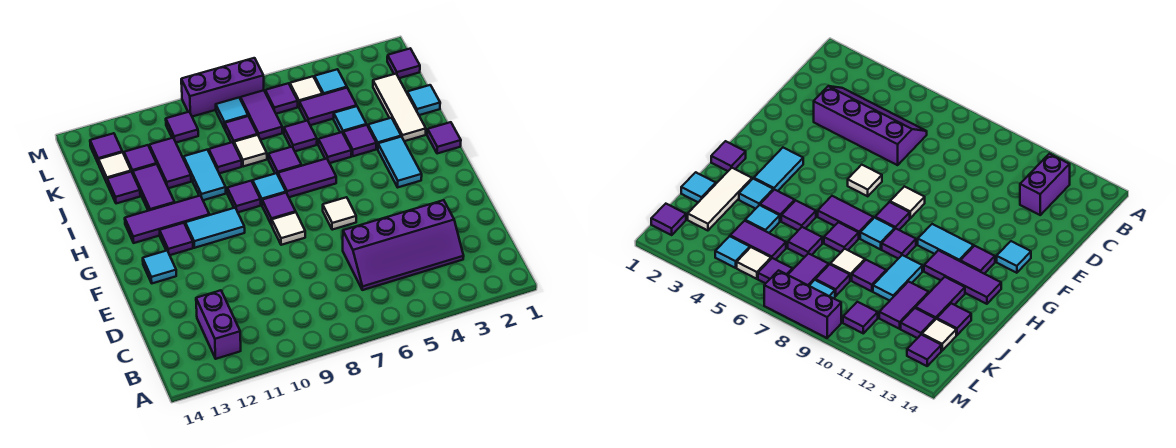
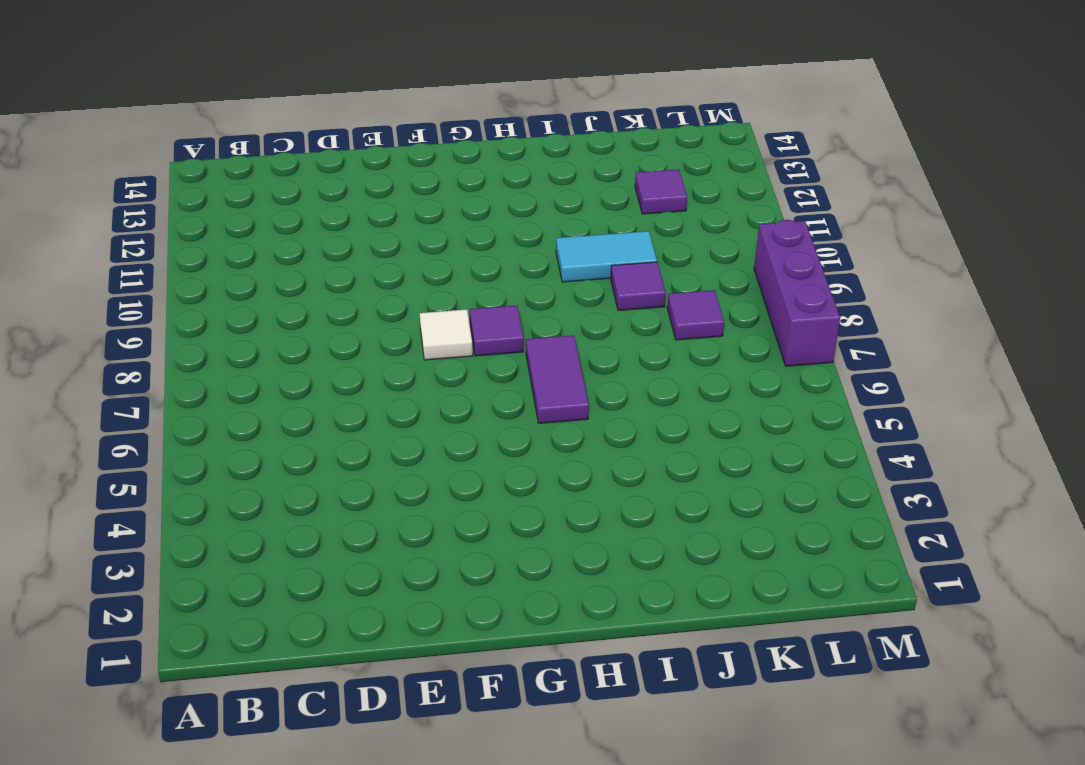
none -> purple brick B12:C12 level 1
none -> purple slope C3:D6 level 1 top D
none -> white tile F6 level 1
none -> cyan tile F13 level 1

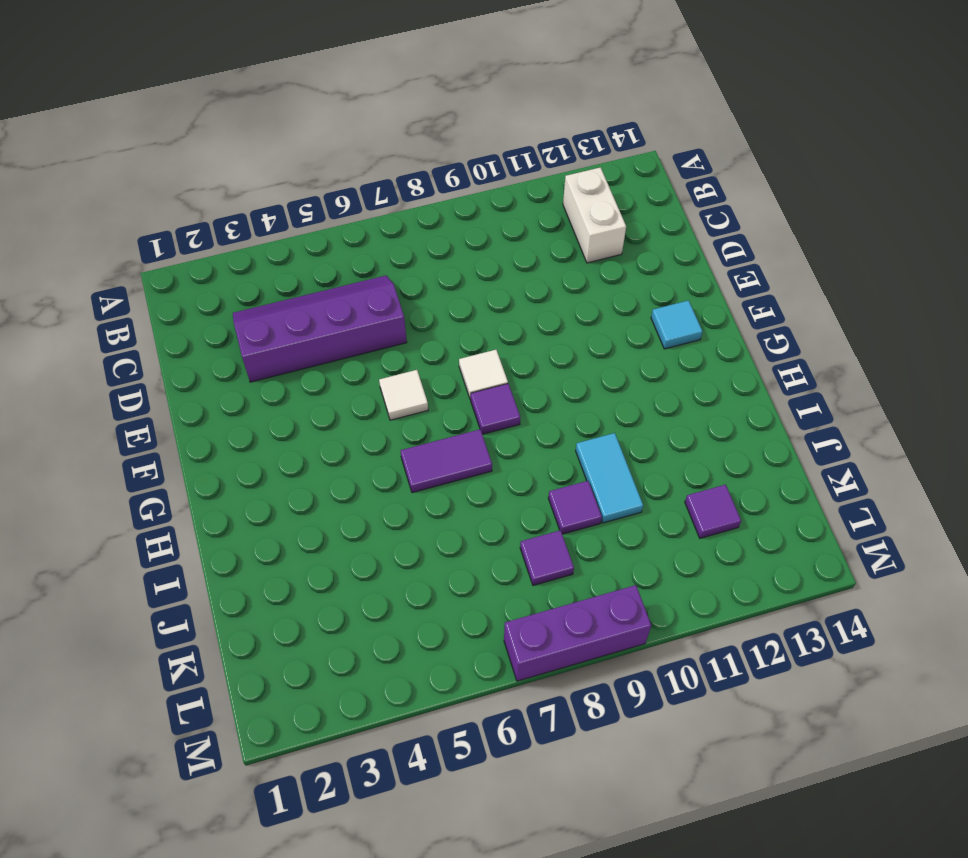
white brick B12:C12 level 1 -> purple brick B12:C12 level 1
none -> cyan tile G3:H3 level 1
none -> cyan tile G10:G11 level 1
none -> purple tile G12 level 1
none -> purple tile H1 level 1

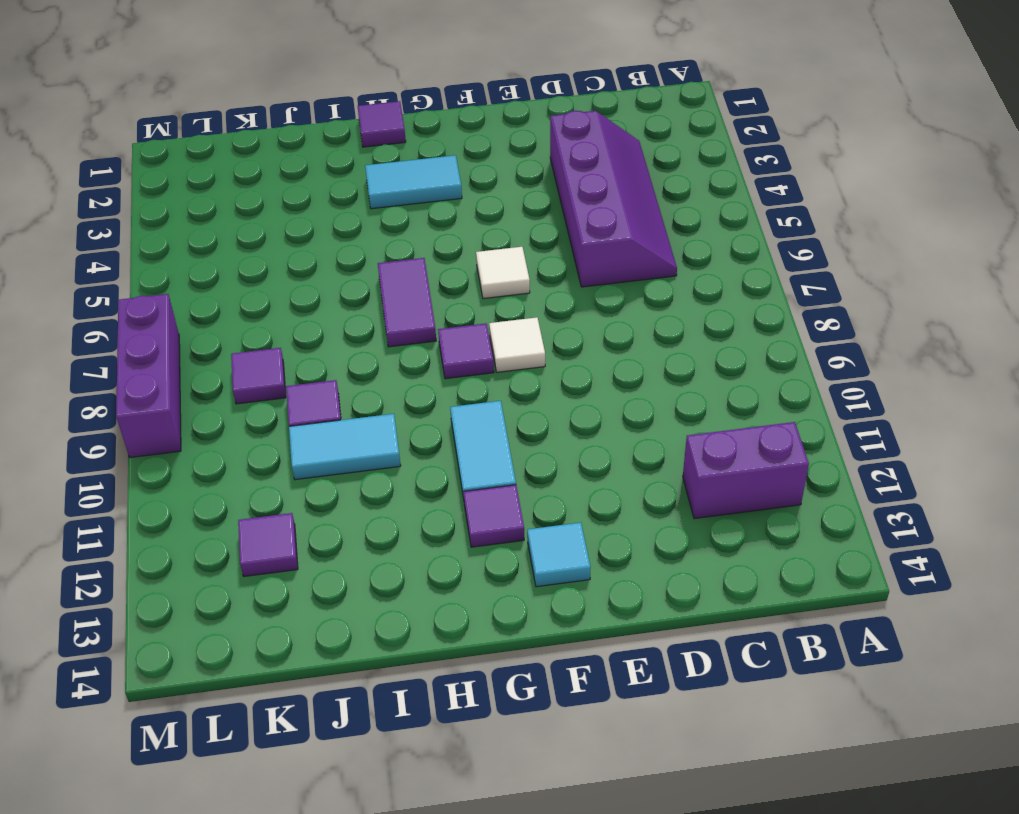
none -> cyan tile H8 level 1
none -> purple tile H9 level 1
none -> purple tile H11:H13 level 1
none -> white tile I2:K2 level 1

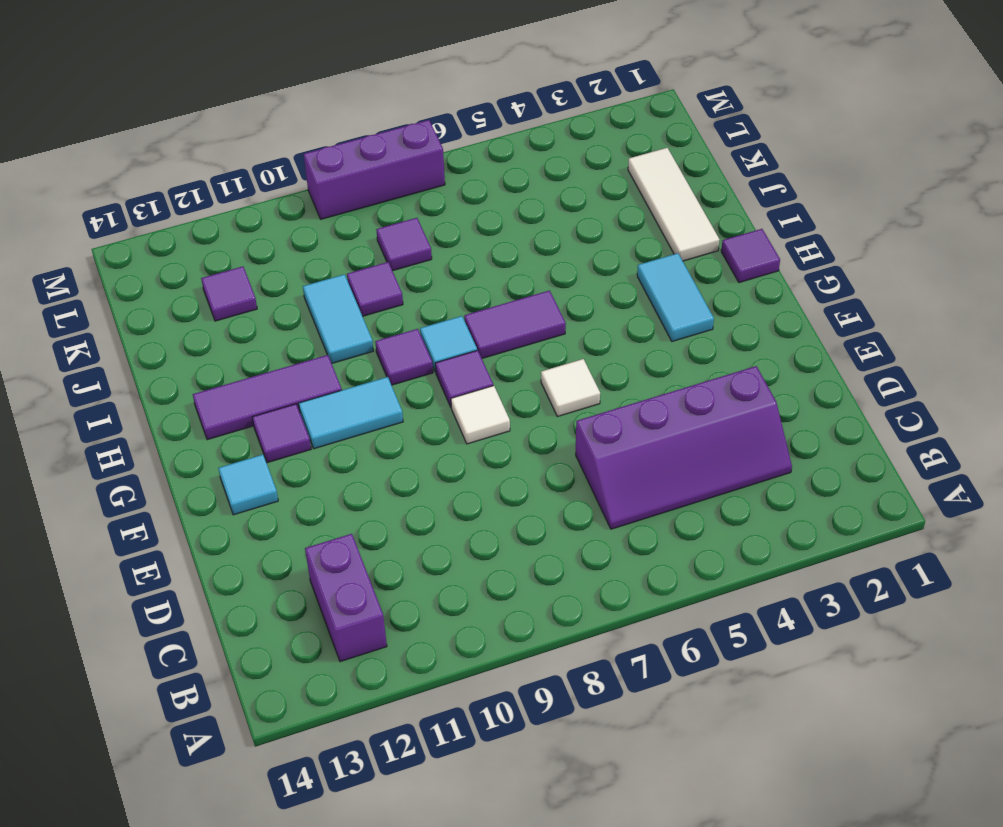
none -> cyan tile I3 level 1
none -> purple tile I4 level 1
none -> purple tile I5 level 1
none -> purple tile I7 level 1

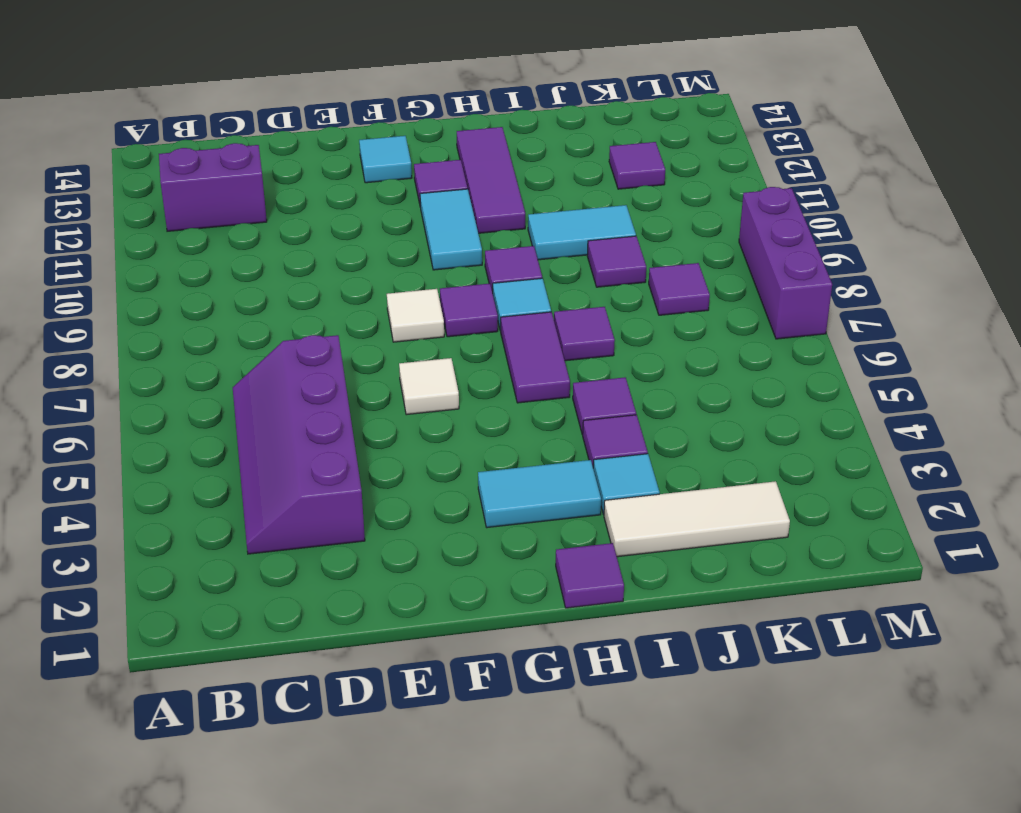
none -> purple tile I12:J12 level 1
none -> cyan tile J1 level 1
none -> cyan tile J4 level 1
none -> purple tile J6 level 1

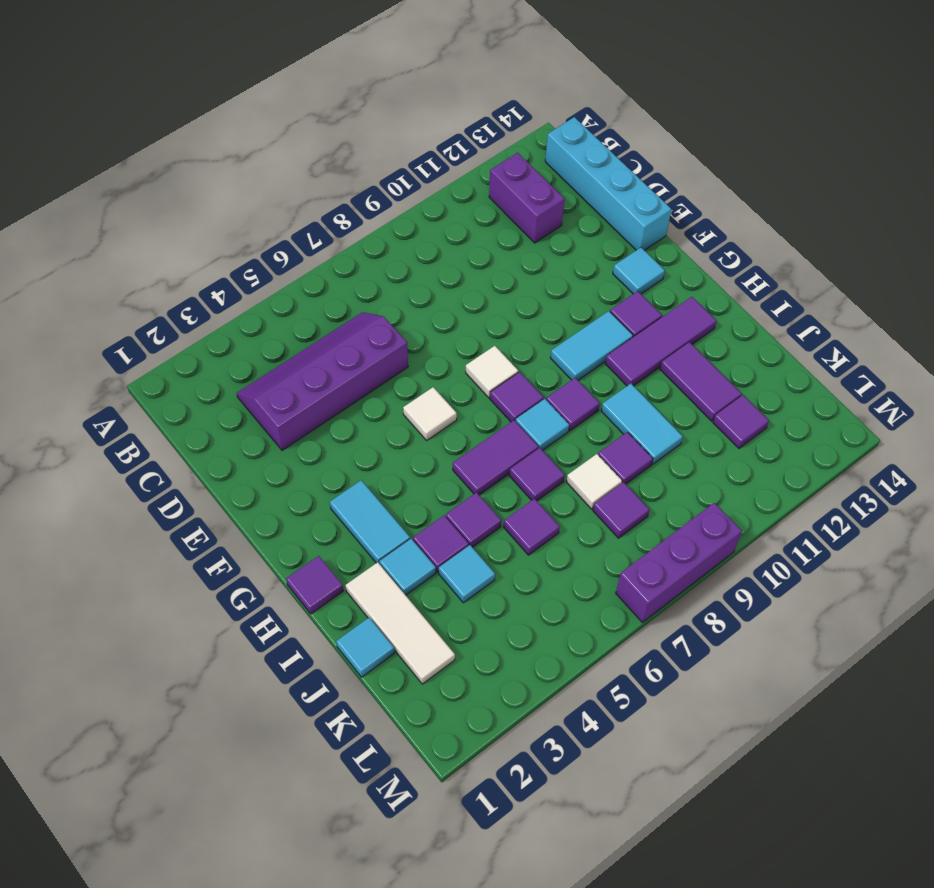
cyan brick B14:E14 level 1 -> none
none -> purple tile J11:K11 level 1
none -> purple tile J13 level 1
none -> purple tile K4:K5 level 1
none -> purple tile K7:L7 level 1

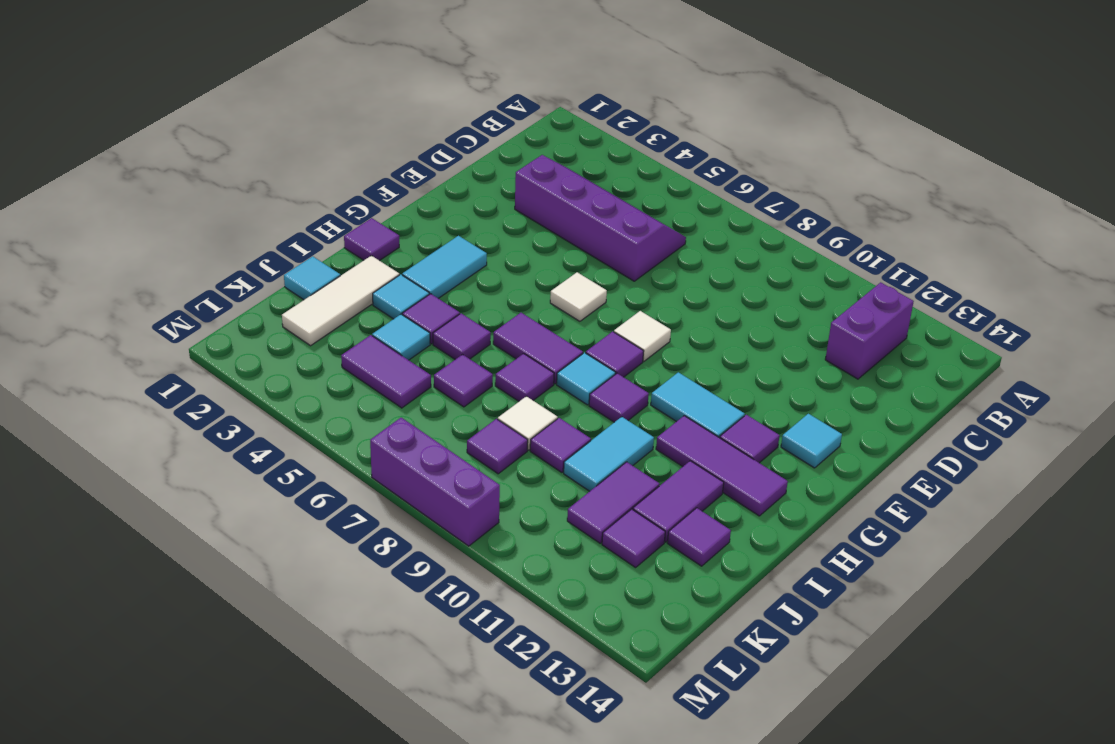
none -> purple tile K7:L7 level 1
none -> white tile K13 level 1
none -> purple tile L1 level 1
none -> cyan tile L4 level 1

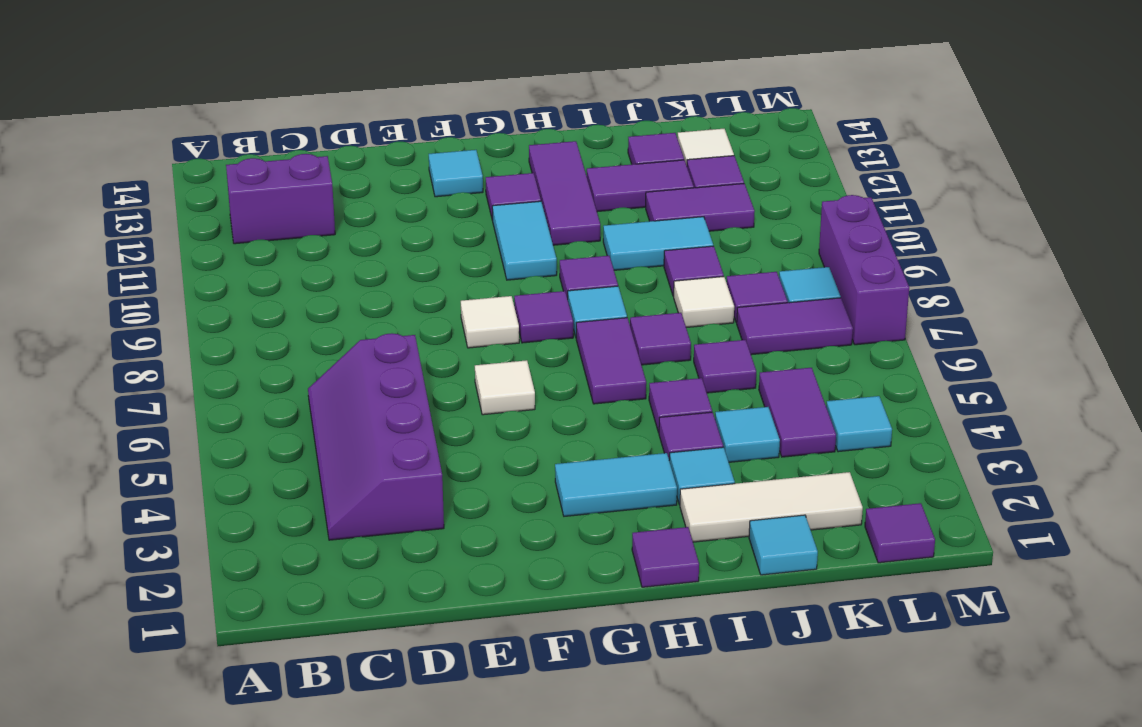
none -> white tile L5 level 1
none -> purple tile L6 level 1
none -> purple tile L10 level 1
none -> purple tile L13 level 1

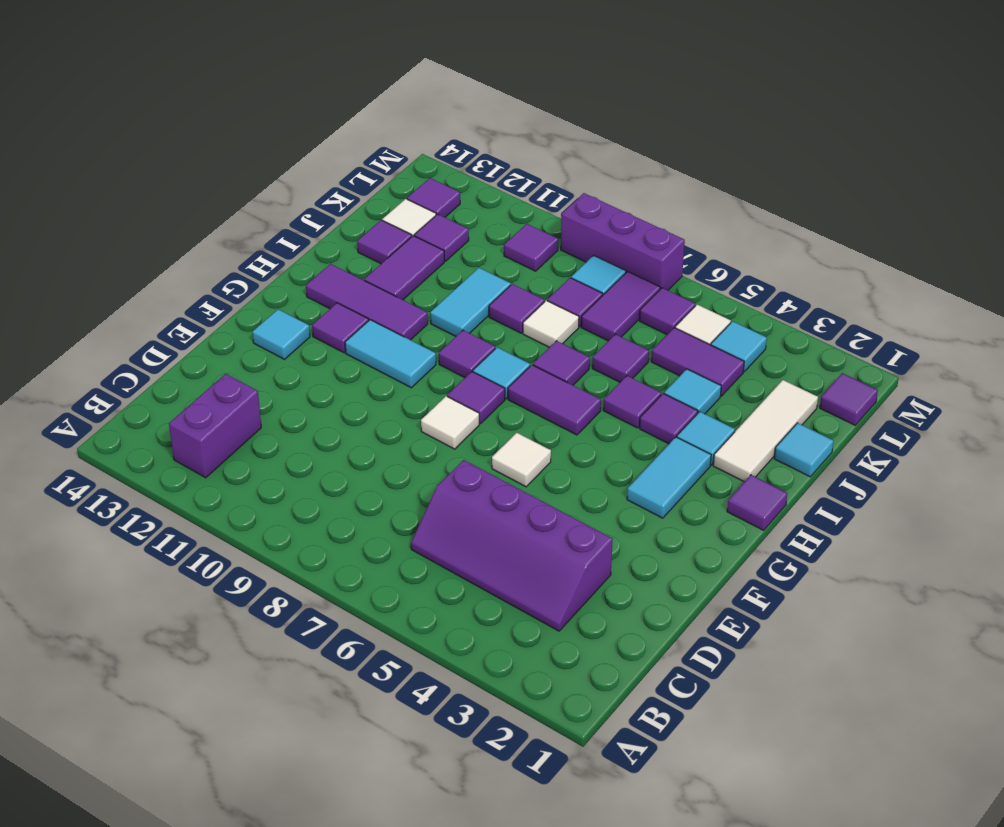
none -> purple tile J11:K11 level 1

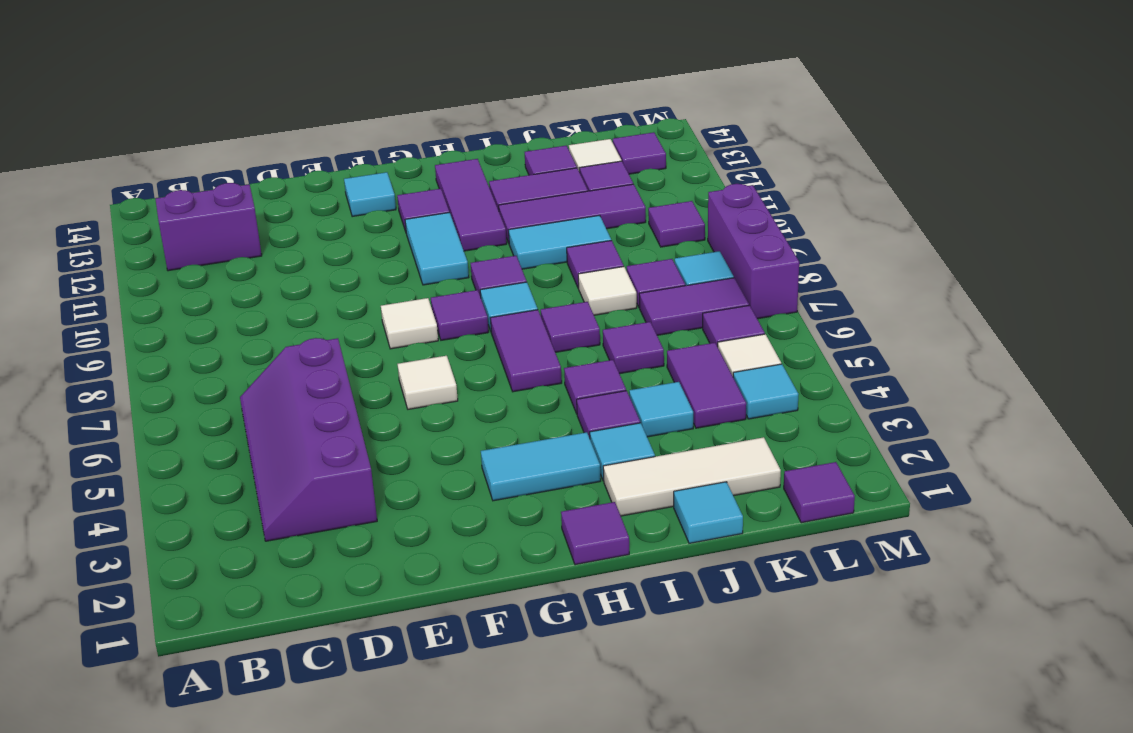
purple tile I11:K11 level 1 -> purple tile J11:K11 level 1

